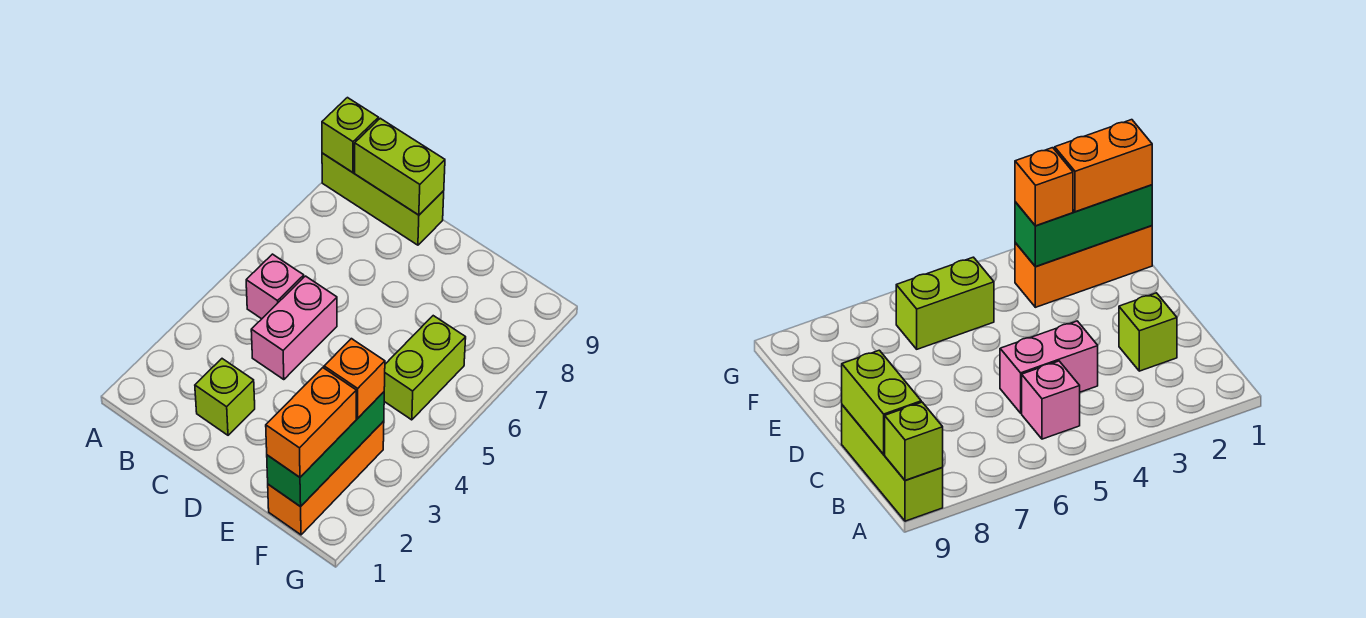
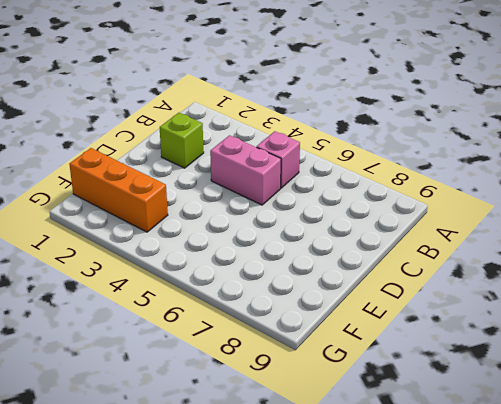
none -> lime brick A9:C9 level 1
none -> lime brick F5:F6 level 1

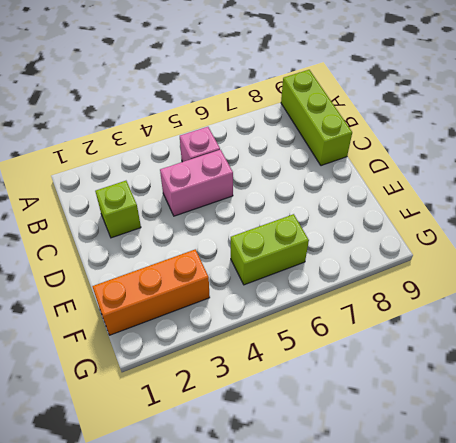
none -> lime brick A9 level 2
none -> lime brick B9:C9 level 2

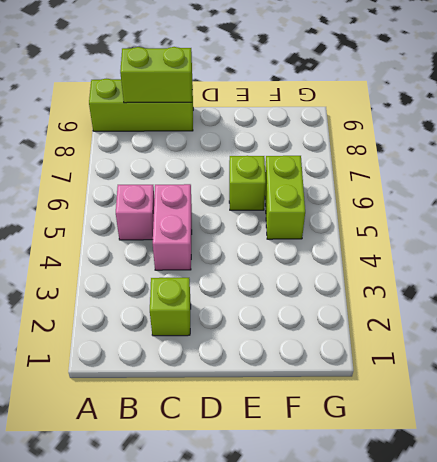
lime brick E6 level 1 -> lime brick A9 level 2
none -> orange brick F1:F3 level 1
none -> green brick F1:F3 level 2

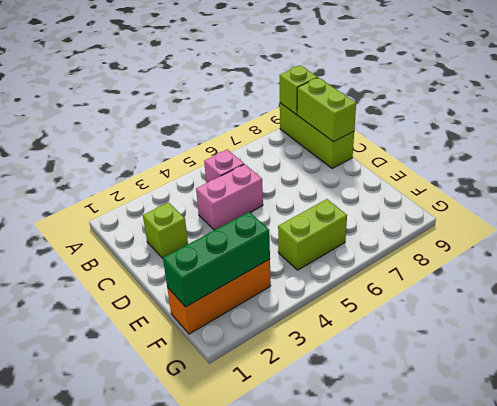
none -> orange brick F1:F2 level 3
none -> orange brick F3 level 3

